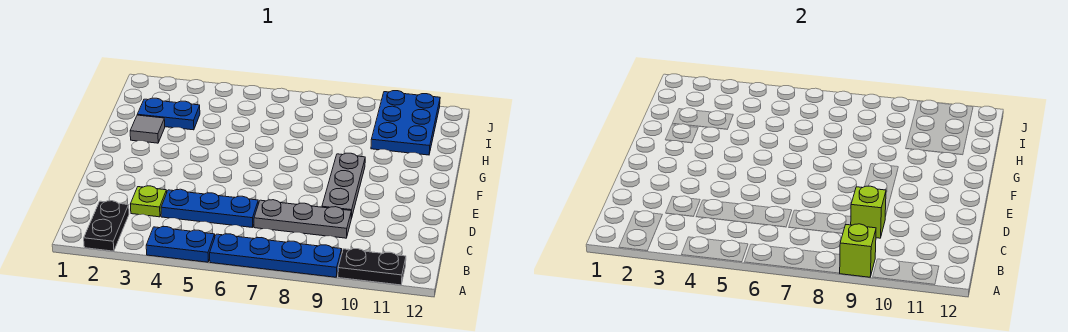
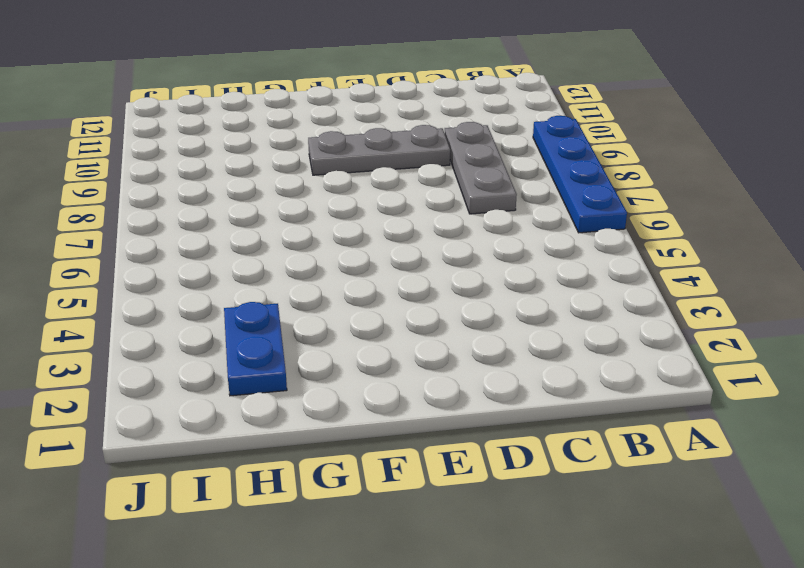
none -> black plate A2:B2 level 1
none -> blue plate A4:A5 level 1
none -> black plate A10:A11 level 1

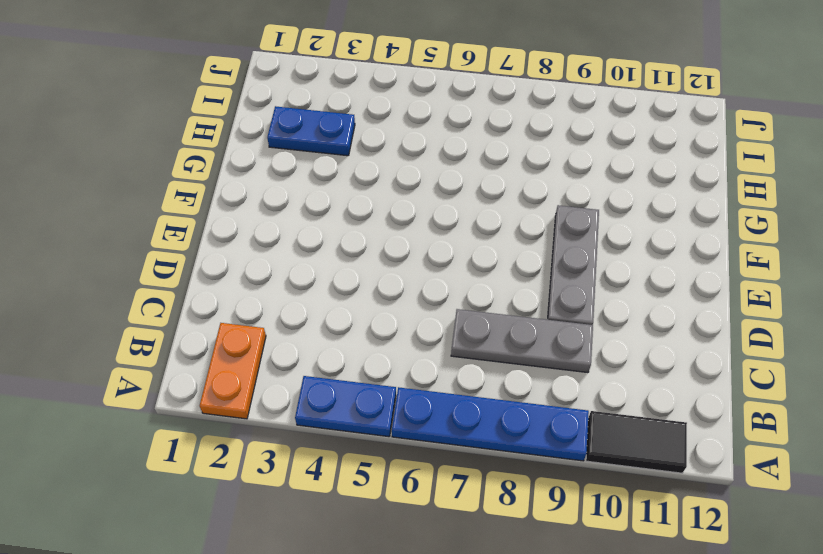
orange plate A2:B2 level 1 -> black plate A2:B2 level 1
black tile A10:A11 level 1 -> black plate A10:A11 level 1
none -> lime plate C3 level 1
none -> blue plate C4:C6 level 1
none -> grey tile G2 level 1

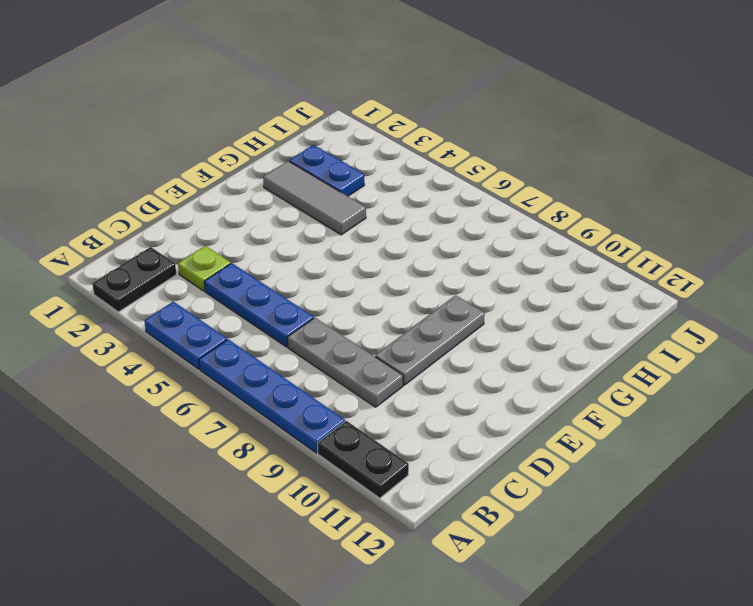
grey tile G2:G4 level 1 -> grey tile G2 level 1
none -> blue plate H10:J11 level 1
none -> lime brick A9 level 2
none -> lime brick C9 level 2

